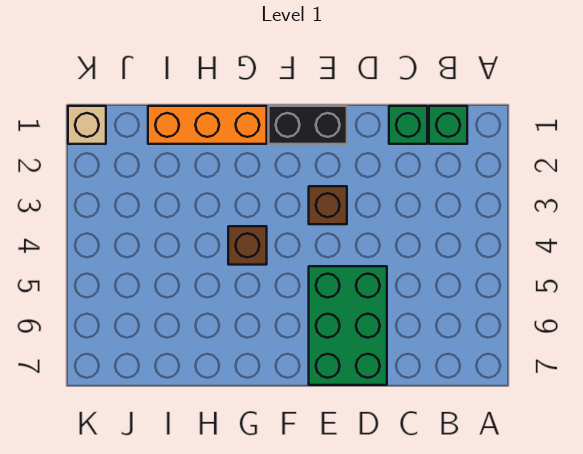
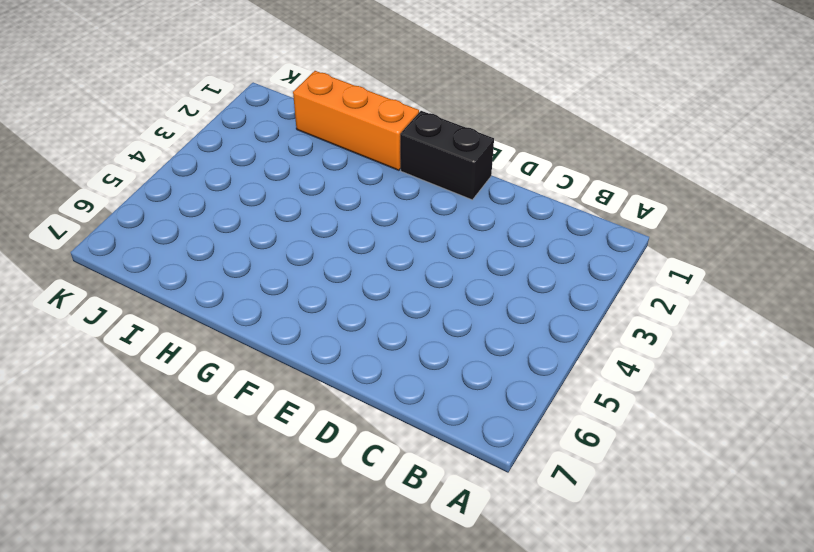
none -> green brick B1 level 1
none -> green brick C1 level 1

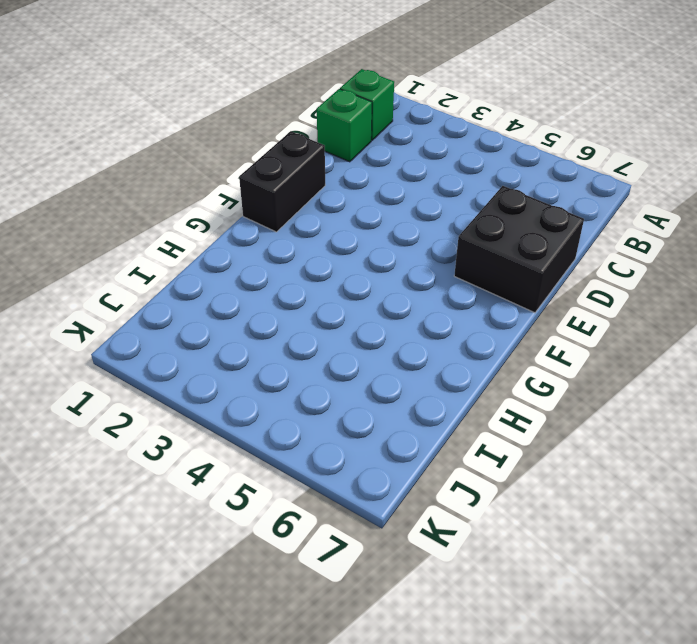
black brick D6:E7 level 1 -> green brick D5:E7 level 1
none -> brown brick E3 level 1
none -> orange brick G1:I1 level 1

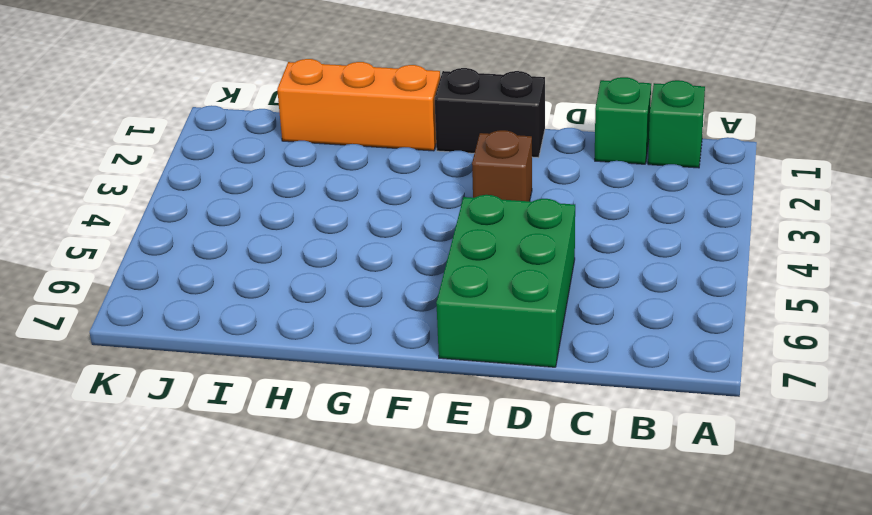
none -> brown brick G4 level 1
none -> tan brick K1 level 1

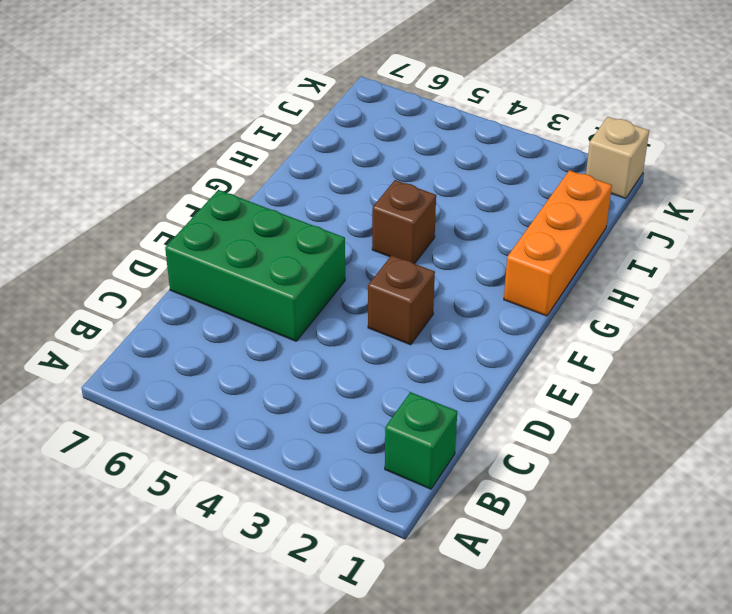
none -> green brick C1 level 1
none -> black brick E1:F1 level 1

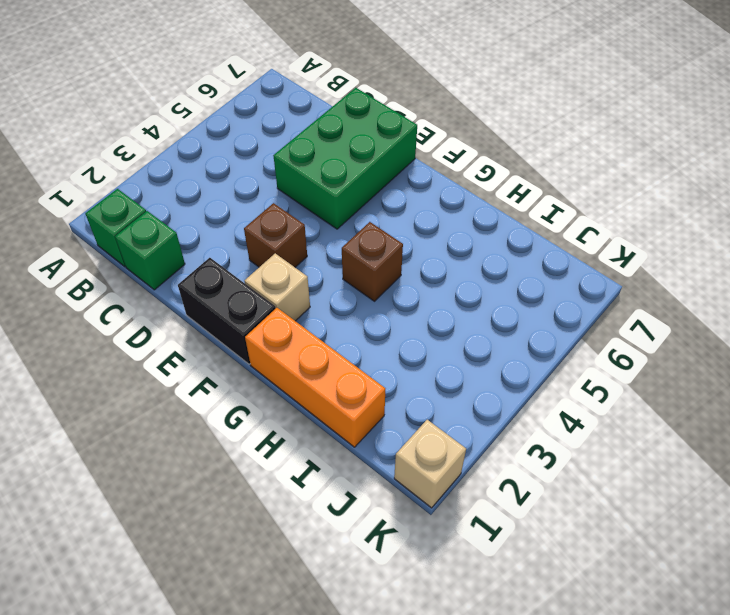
tan brick F2 level 1 -> none

